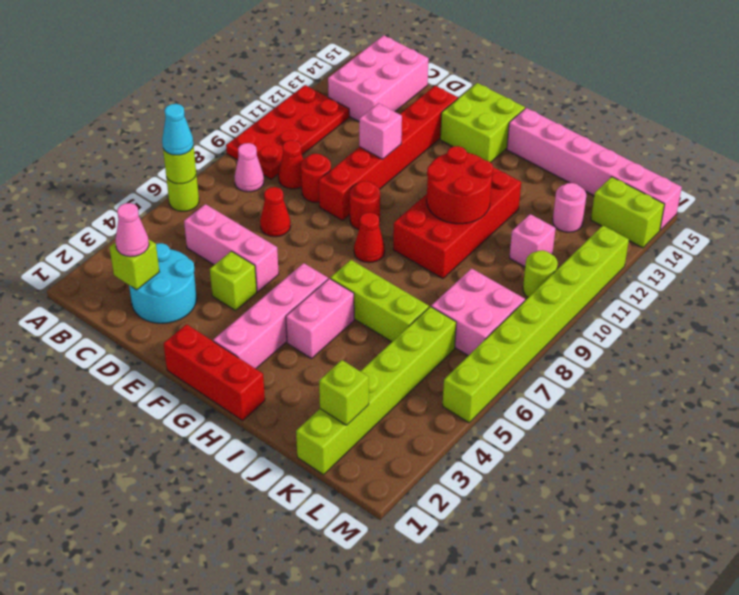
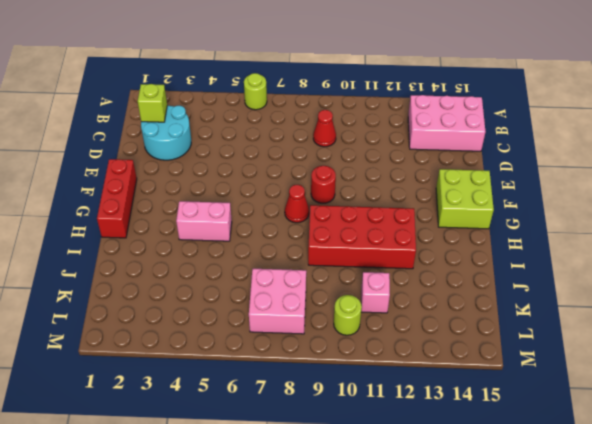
none -> red plate A9:B12 level 1
none -> pink cone B8 level 1
none -> pink brick C5:E5 level 1
none -> red cone D7 level 1

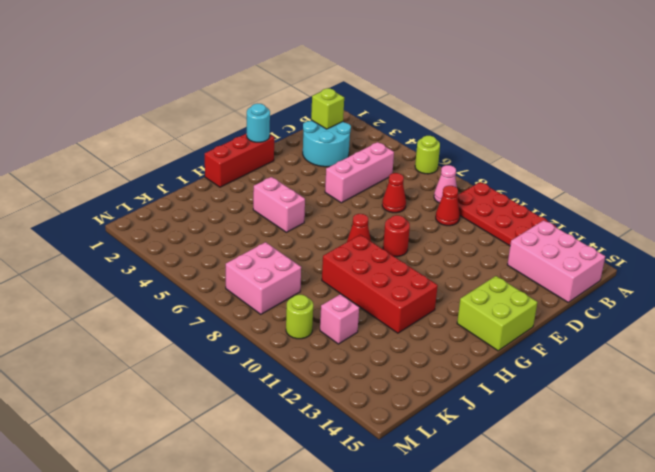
cyan round brick F1 level 2 -> none
none -> red round brick D9 level 1
none -> lime brick E4 level 1
none -> red brick E9:E14 level 1
none -> pink brick G2:G5 level 1

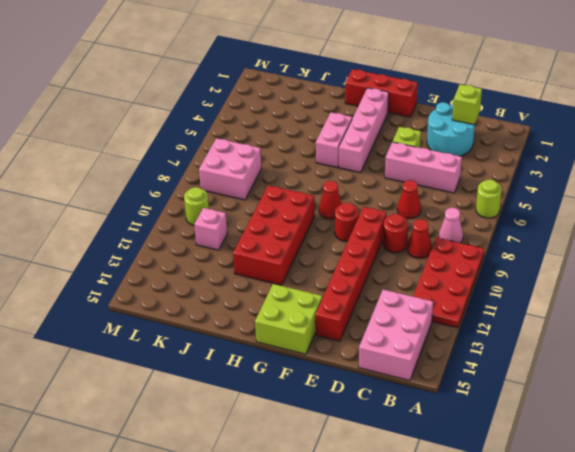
none -> lime brick H6:J6 level 1
none -> pink brick H15:M15 level 1
none -> lime brick K1:K6 level 1
none -> pink round brick K13 level 1

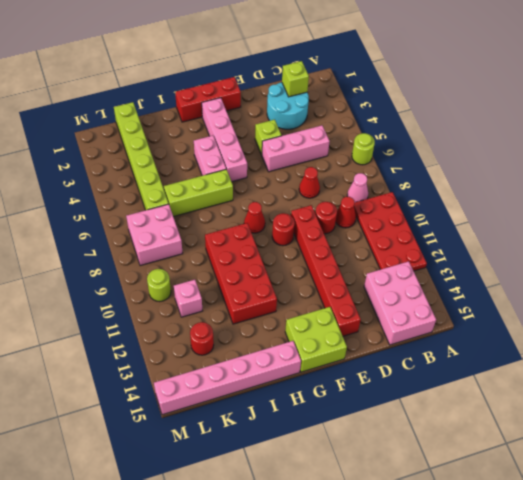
red round brick K13 level 1 -> pink round brick K13 level 1
none -> lime brick L14:M14 level 1
none -> lime brick M5:M12 level 1
none -> lime round brick A6 level 2
none -> pink brick E11 level 2

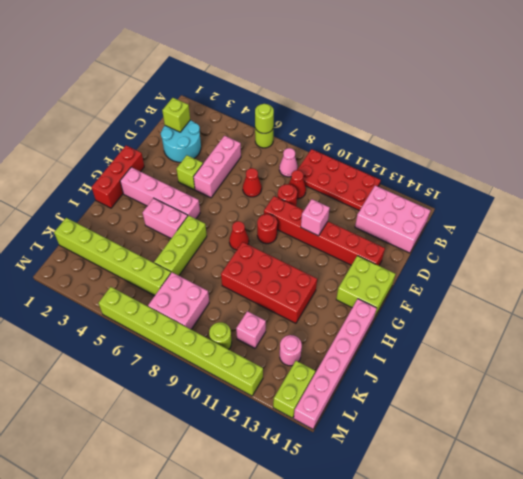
none -> red round brick H10:I11 level 2
none -> lime brick K2 level 2
none -> cyan cone A6 level 3
none -> pink cone C2 level 3

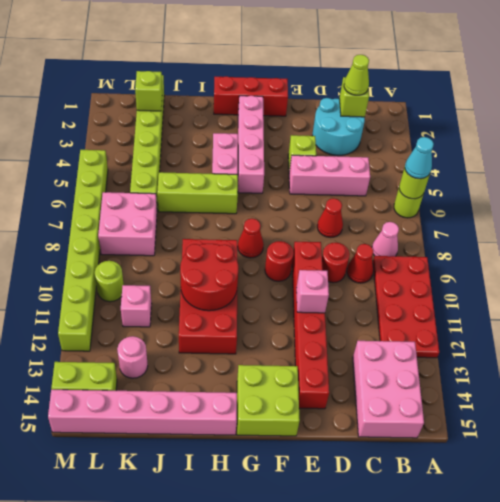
lime cone C2 level 3 -> pink cone C2 level 3

